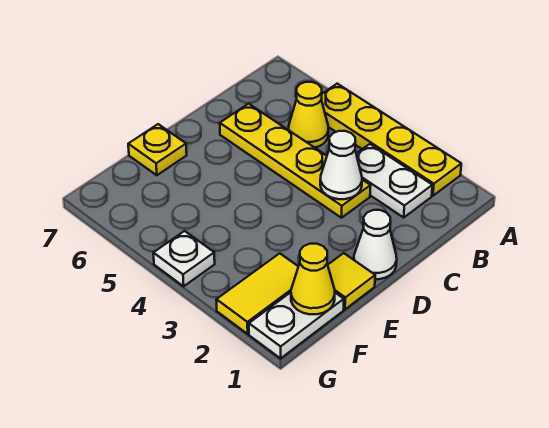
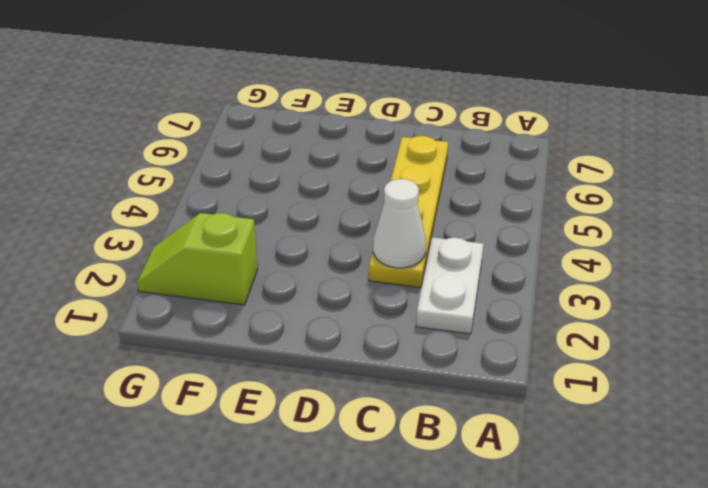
lime slope F2:G2 level 1 top F -> yellow tile F2:G2 level 1
none -> yellow plate A2:A5 level 1
none -> yellow cone B5 level 1
none -> white cone D1 level 1

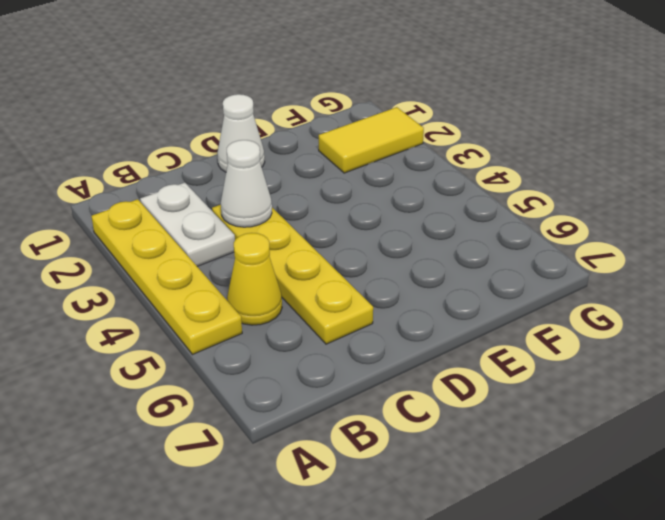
none -> yellow tile E1 level 1
none -> yellow plate E7 level 1
none -> white plate F1:G1 level 1

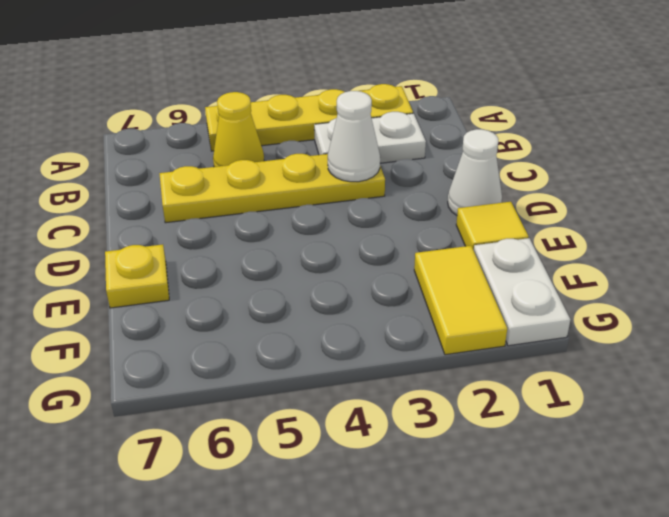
none -> white plate G4 level 1
none -> yellow cone F1 level 2

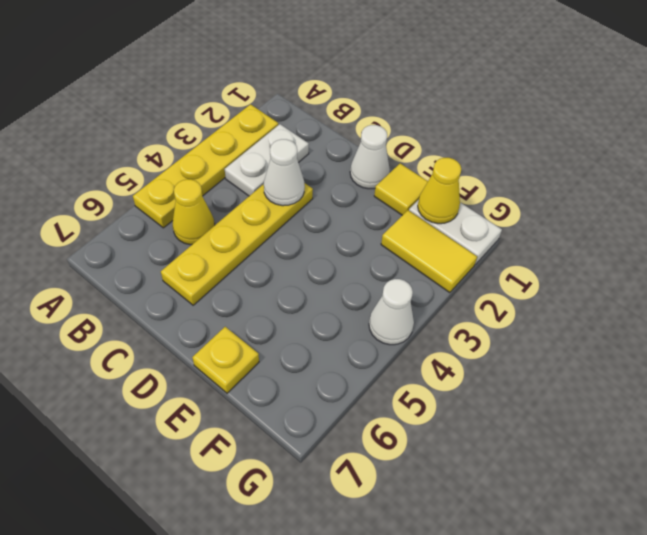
white cone G4 level 1 -> white plate G4 level 1

